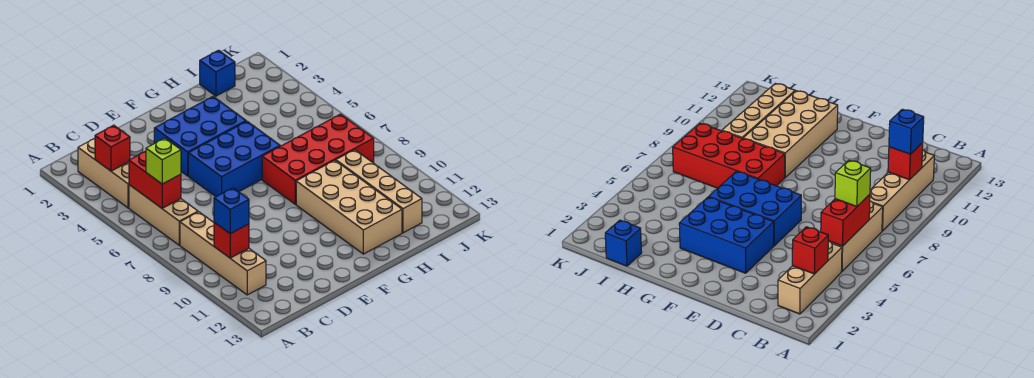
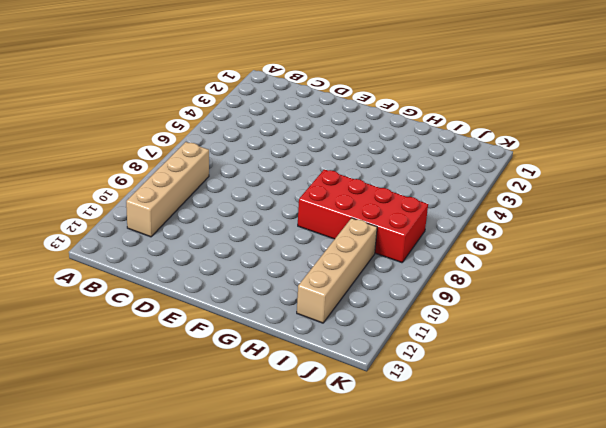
none -> tan brick B2:B4 level 1
none -> tan brick B5:B7 level 1
none -> blue brick E3:G4 level 1

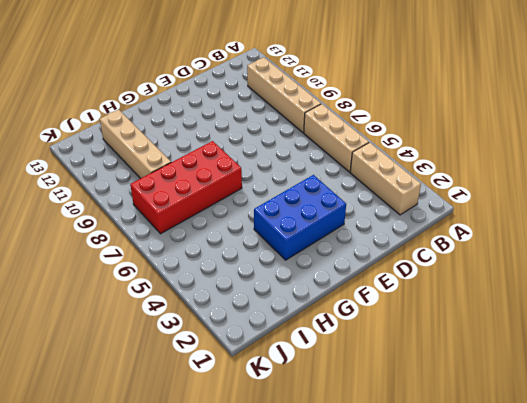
none -> blue brick E5:G6 level 1
none -> tan brick G9:H12 level 1
none -> blue brick I1 level 1

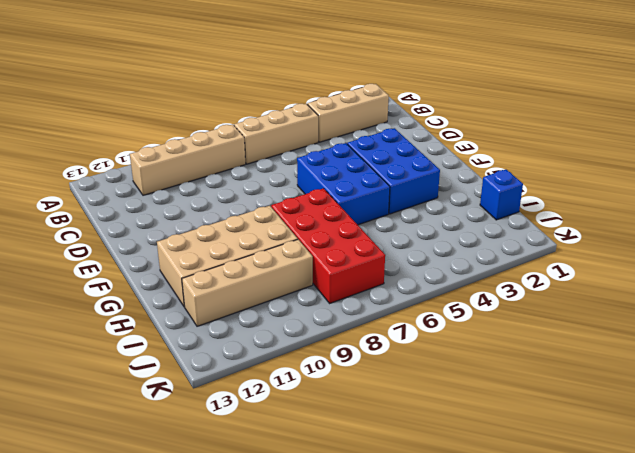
none -> red brick B3 level 2
none -> red brick B5:B6 level 2
none -> red brick B10 level 2

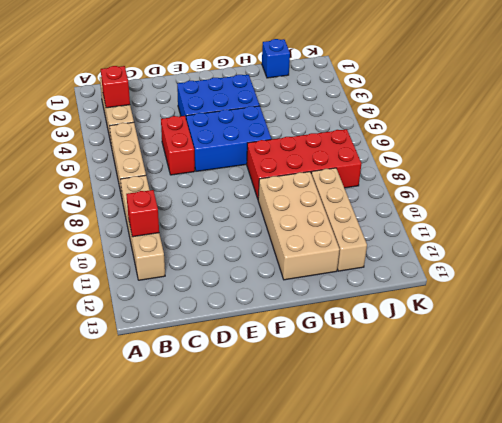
red brick D5:D6 level 1 -> red brick B5:B6 level 2
none -> lime brick B6 level 3
none -> blue brick B10 level 3

